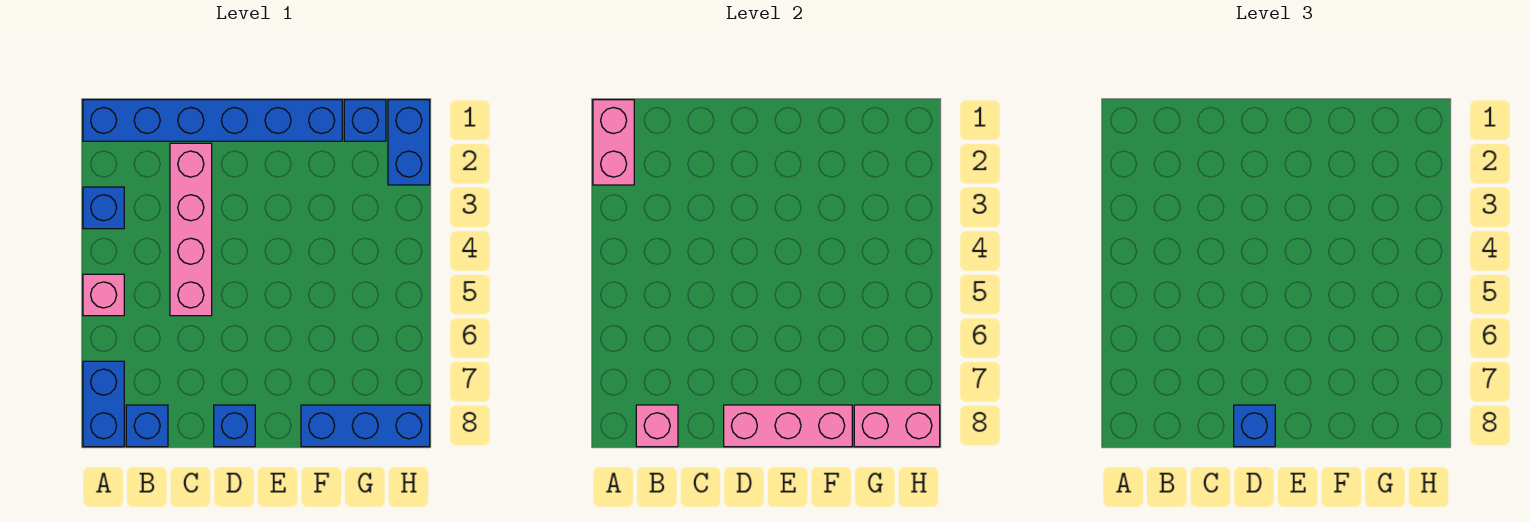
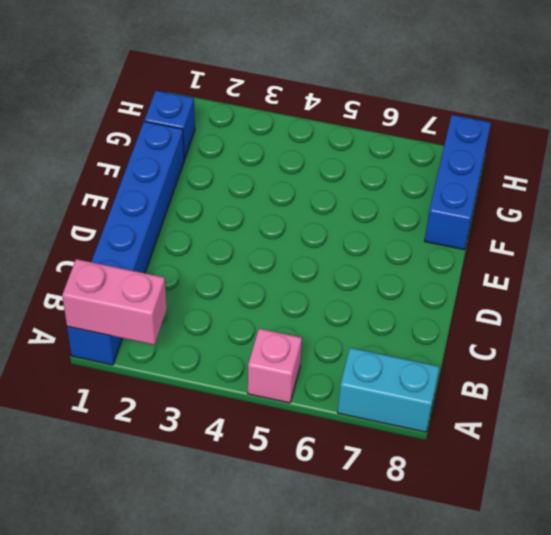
cyan brick A7:A8 level 1 -> blue brick A7:A8 level 1
none -> blue brick A3 level 1
none -> blue brick B8 level 1
none -> pink brick C2:C5 level 1

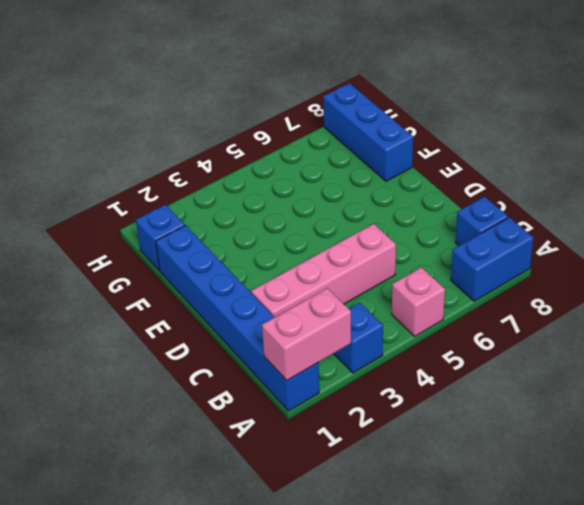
none -> blue brick D8 level 1
none -> blue brick H1:H2 level 1
none -> pink brick B8 level 2

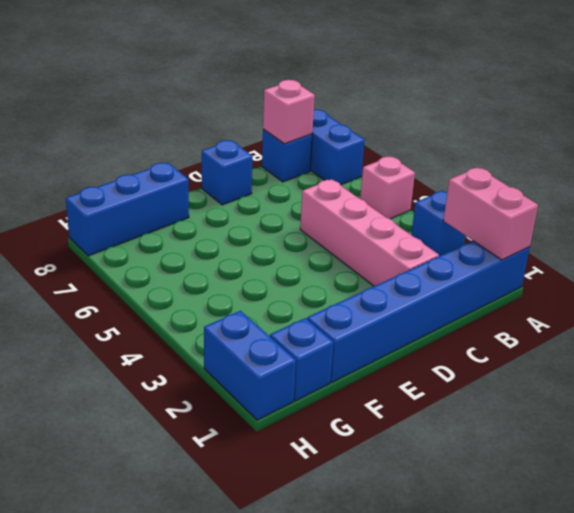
none -> pink brick D8:F8 level 2
none -> pink brick G8:H8 level 2
none -> blue brick D8 level 3

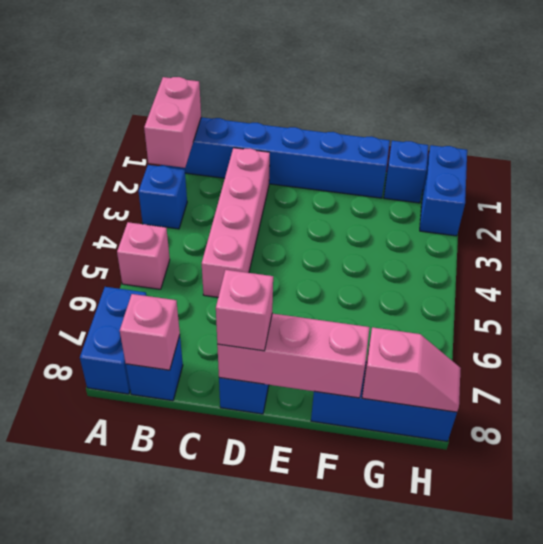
pink brick D8 level 3 -> blue brick D8 level 3
pink slope G8:H8 level 2 top G -> pink brick G8:H8 level 2

